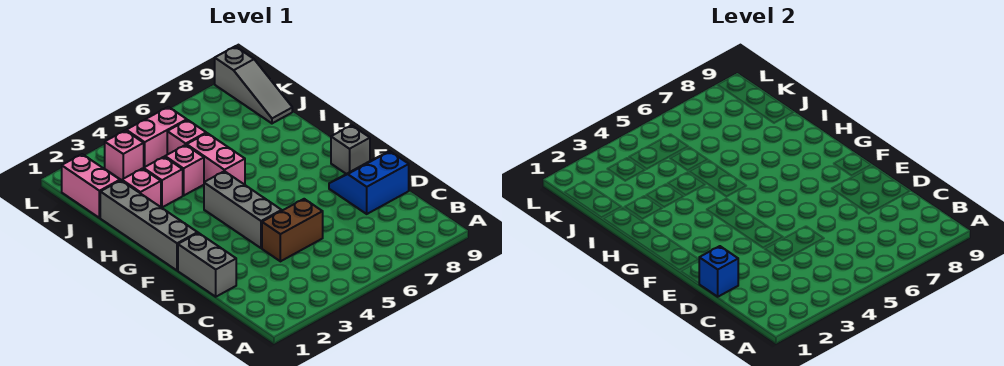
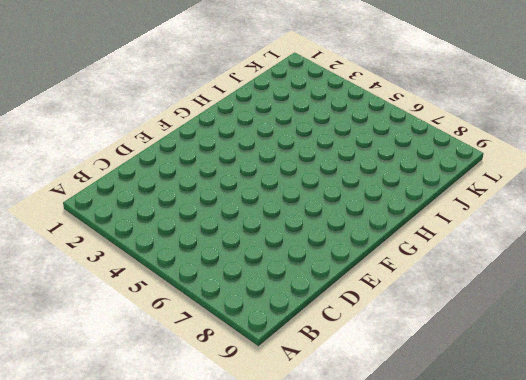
none -> grey brick D1:E1 level 1
none -> brown brick D4:D5 level 1
none -> blue slope D8:E9 level 1 top D

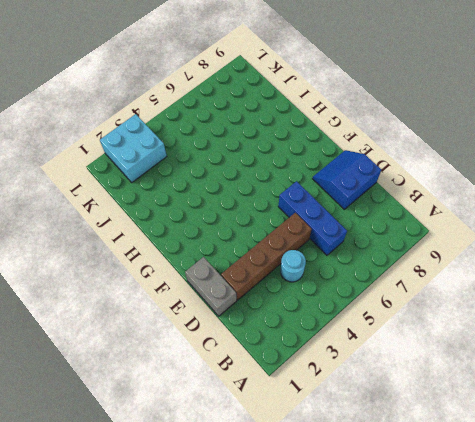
cyan round brick C4 level 1 -> none
blue brick C6:E6 level 1 -> none
brown brick D2:D5 level 1 -> brown brick D4:D5 level 1
cyan brick K2:L3 level 1 -> pink brick K3 level 1
none -> grey brick E4:G4 level 1
none -> grey brick F1:I1 level 1
none -> grey brick F9 level 1

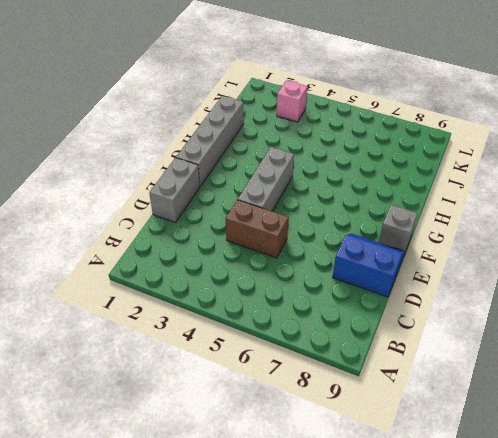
none -> pink brick H5:I5 level 1
none -> pink brick I2 level 1
none -> pink brick I3 level 1

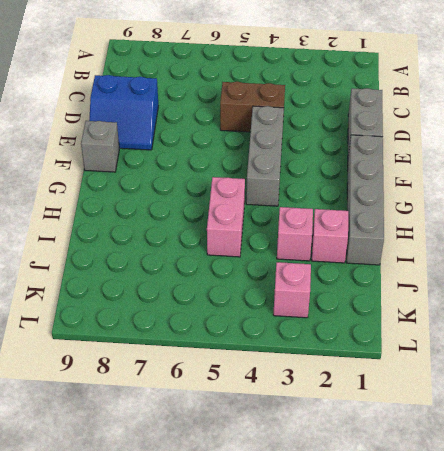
none -> pink brick I4 level 1
none -> pink brick J1:K1 level 1
none -> pink brick J5 level 1

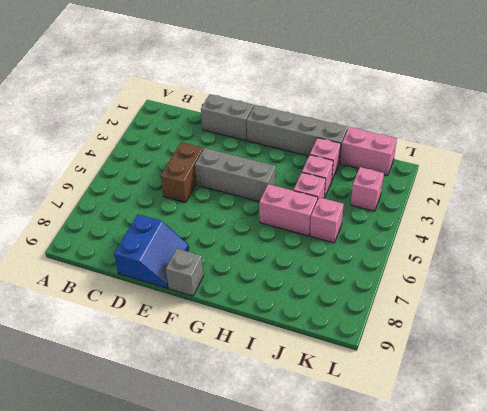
none -> grey slope J9:L9 level 1 top L
none -> pink brick K4:K5 level 1
none -> blue brick D1 level 2

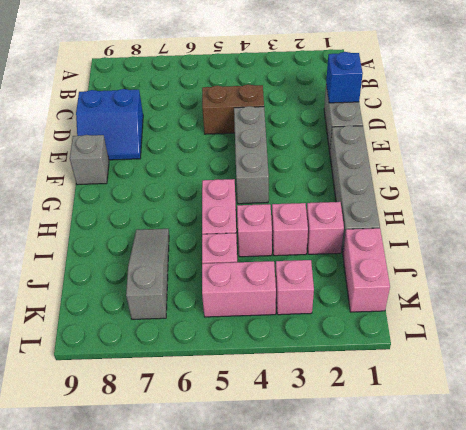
grey slope I7:K7 level 1 top K -> grey slope J9:L9 level 1 top L

